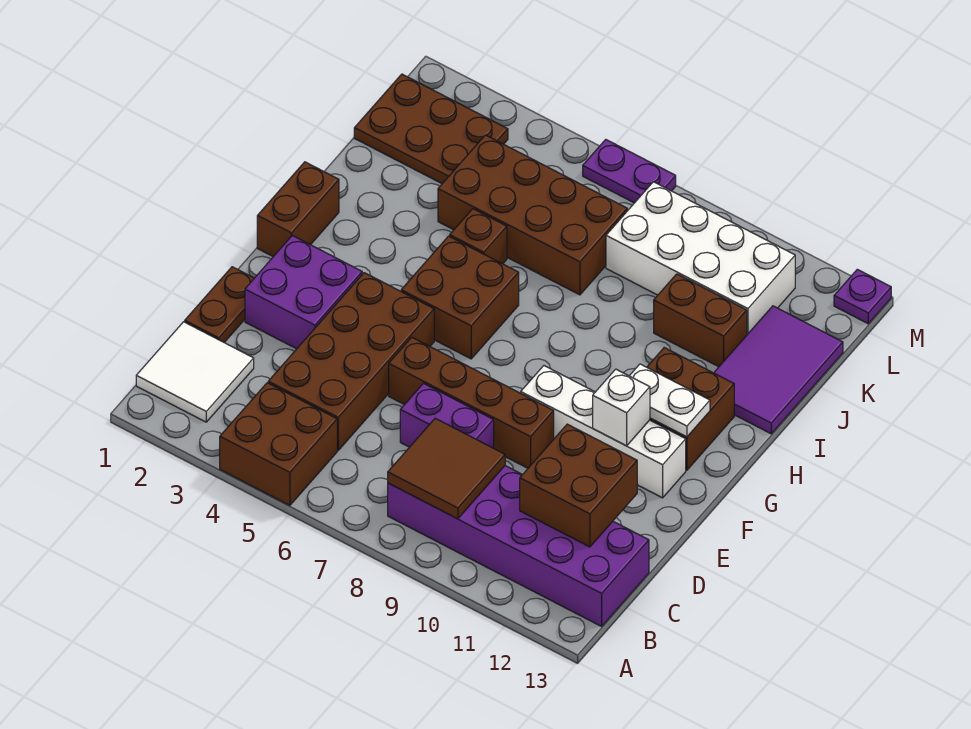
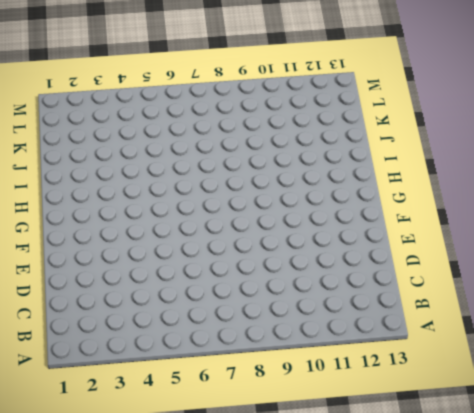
none -> brown brick A4:B5 level 1
none -> white tile B1:C2 level 1
none -> purple brick B8:C13 level 1

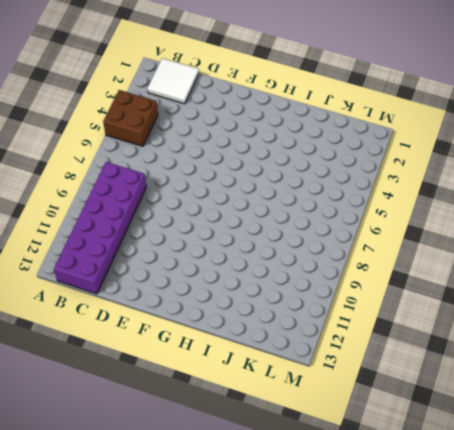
none -> brown brick C4:F5 level 1
none -> brown plate D1:E1 level 1
none -> purple brick D7:D8 level 1

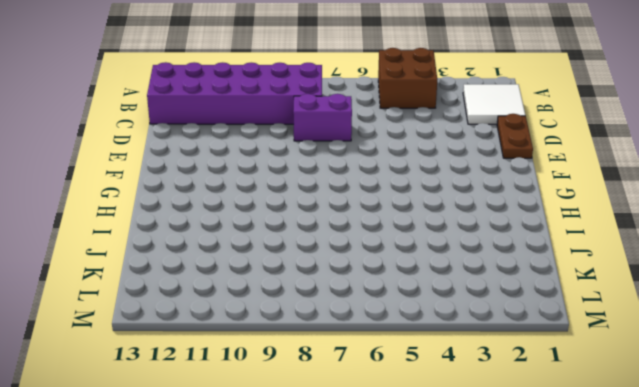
none -> brown brick C4:F5 level 1
none -> purple brick E2:F3 level 1
none -> brown brick E6:E9 level 1

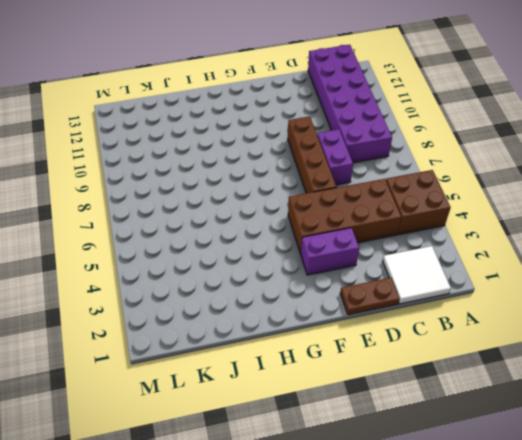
purple brick E3:F3 level 1 -> purple brick E2:F3 level 1
none -> white brick F9:F12 level 1
none -> brown brick G1:H1 level 1
none -> brown brick G5:H6 level 1

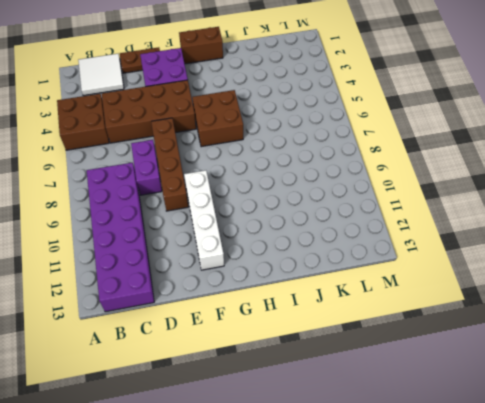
none -> brown brick G11:H12 level 1
none -> brown brick I5 level 1
none -> purple tile I12:K13 level 1

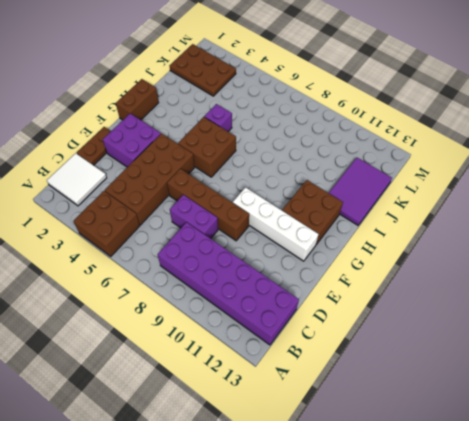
purple brick I5 level 1 -> brown brick I5 level 1
none -> brown brick J4:K7 level 1
none -> brown brick J10:J11 level 1
none -> white brick K8:L11 level 1

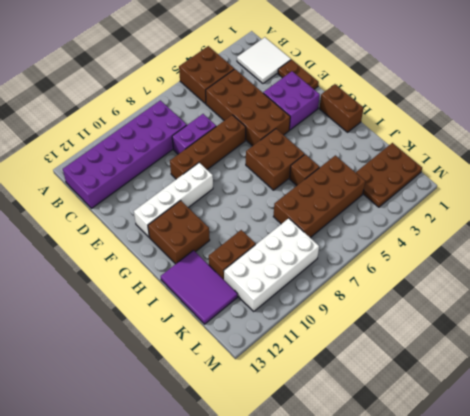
none -> purple plate M6:M7 level 1
none -> purple plate M13 level 1
none -> brown tile B8:C9 level 2

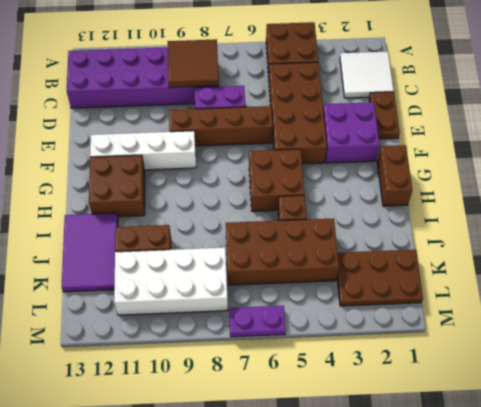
none -> purple plate M13 level 1
none -> brown brick C11:D12 level 2
none -> white brick F11 level 2

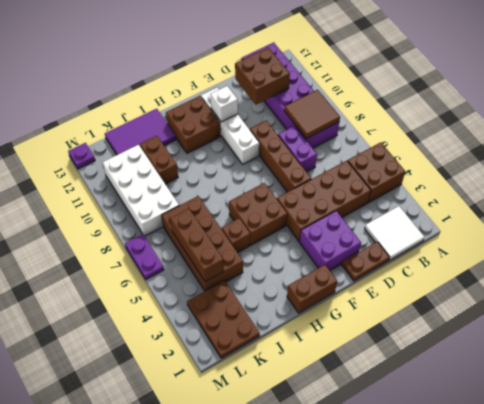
brown brick K4:K6 level 2 -> none
none -> white plate G11:G12 level 2

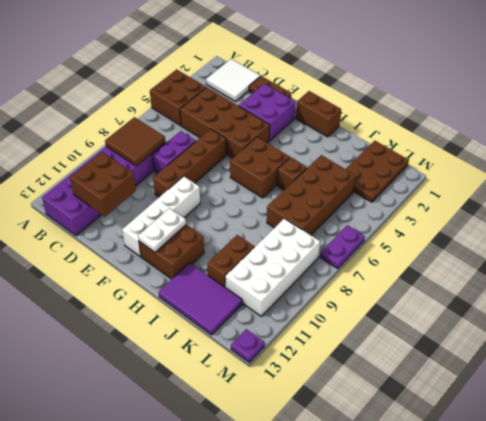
none -> white brick F11 level 2

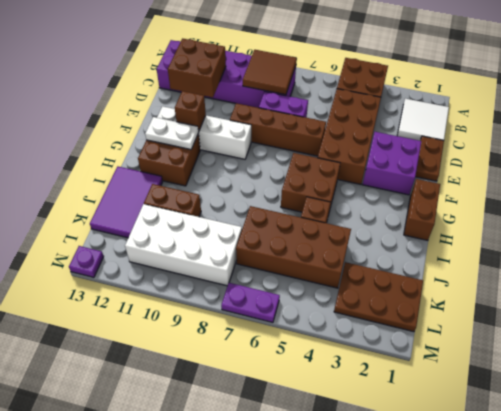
brown brick F11 level 2 -> white brick F11 level 2

